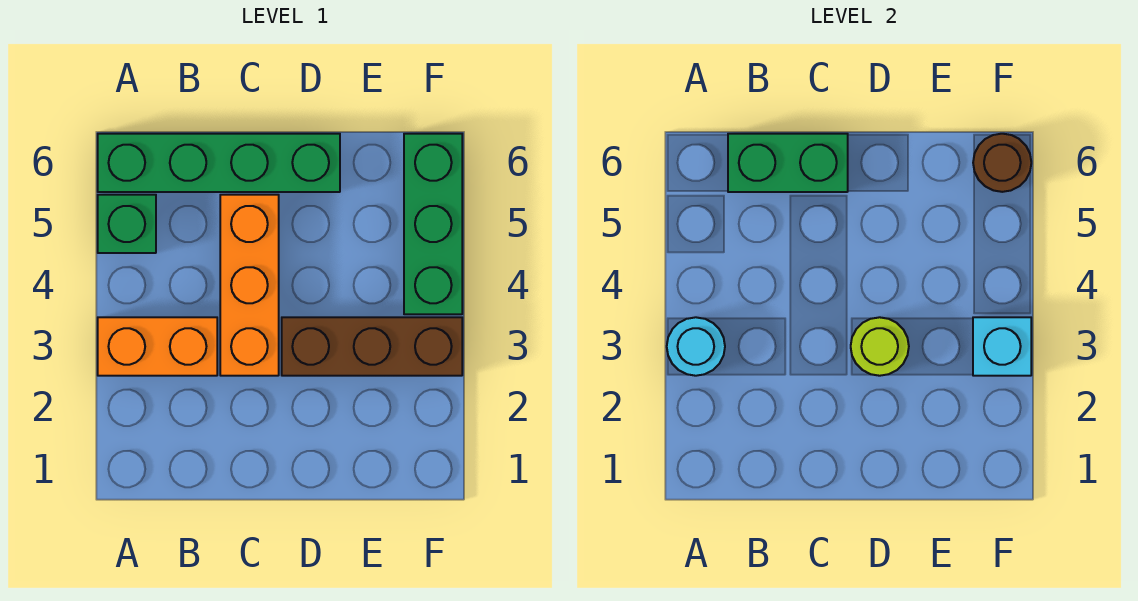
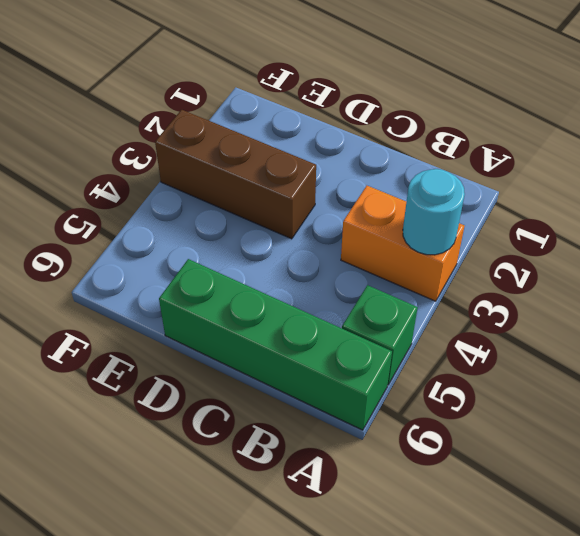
none -> orange brick C3:C5 level 1
none -> green brick F4:F6 level 1

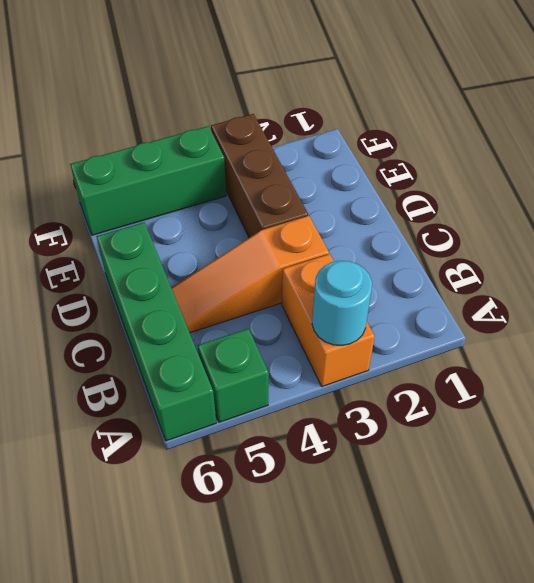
orange slope C3:C5 level 1 top 3 -> orange brick C3:C5 level 1
none -> green brick B6:C6 level 2
none -> lime round brick D3 level 2

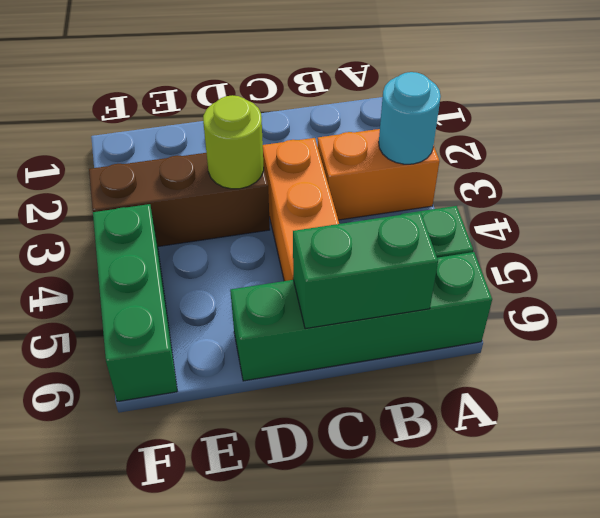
none -> cyan brick F3 level 2
none -> brown round brick F6 level 2

